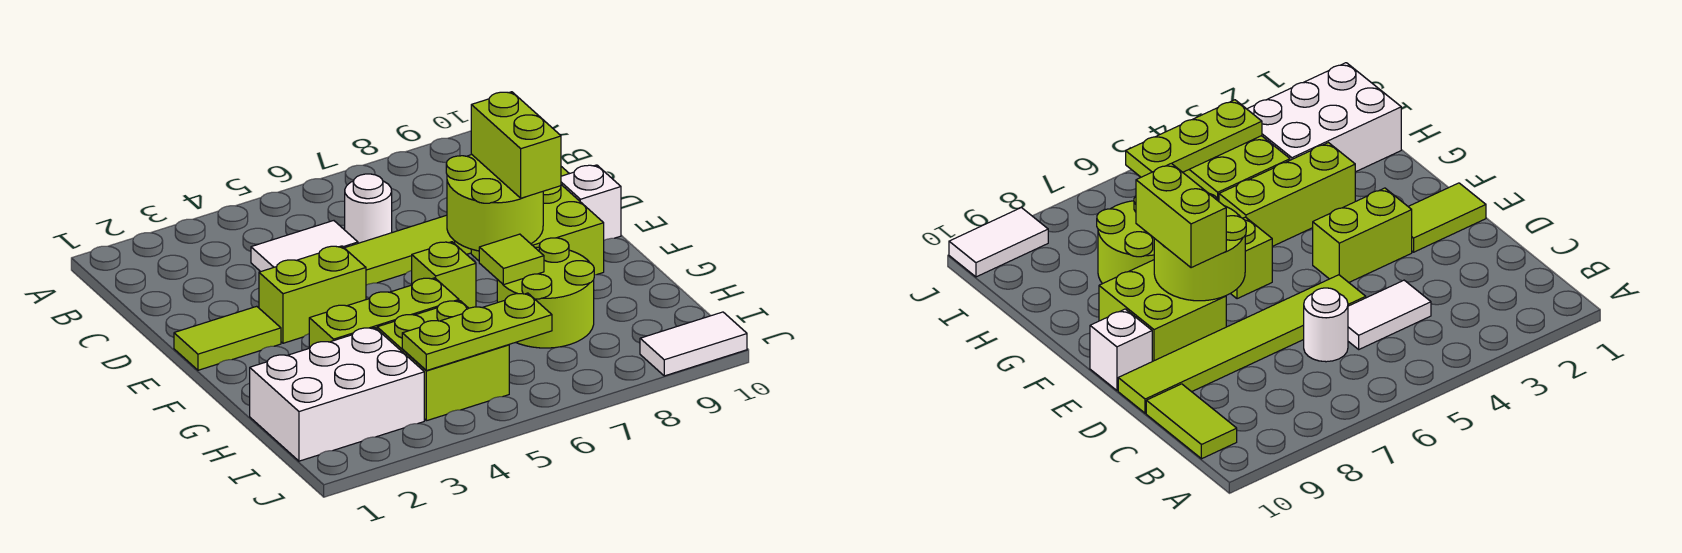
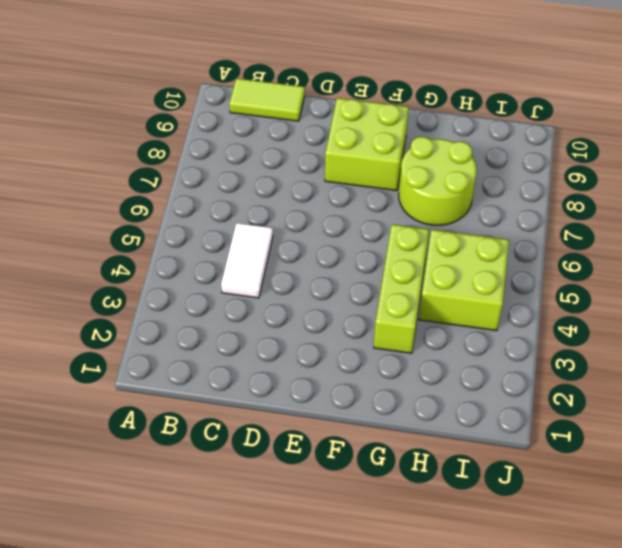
none -> white round brick C6 level 1
none -> lime tile D5:D10 level 1
none -> lime tile E1:E2 level 1

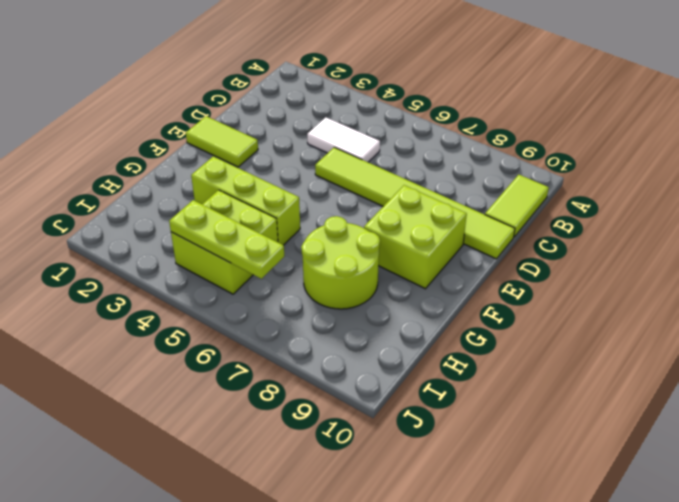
none -> white round brick C6 level 1
none -> lime brick E3:E4 level 1
none -> white brick E10 level 1

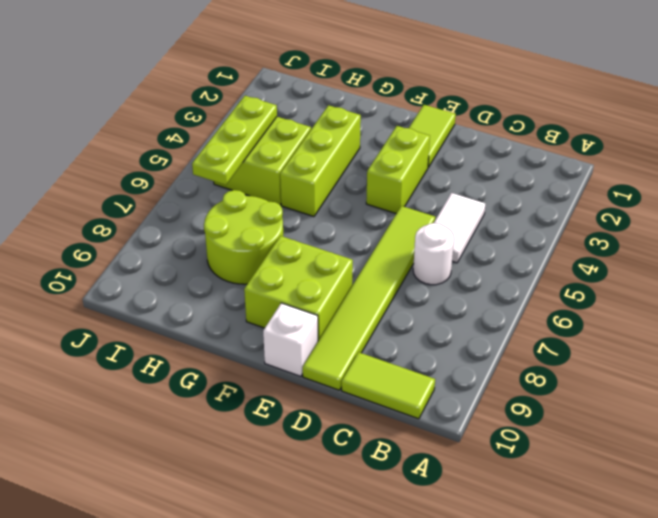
none -> lime brick F6 level 1
none -> white brick H1:I3 level 1
none -> white tile J9:J10 level 1

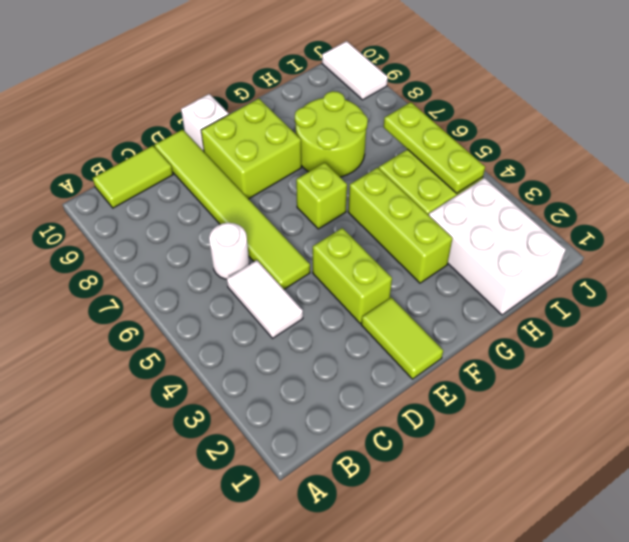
none -> lime round brick E7:F8 level 2
none -> lime tile G7 level 2
none -> lime brick E8:F8 level 3

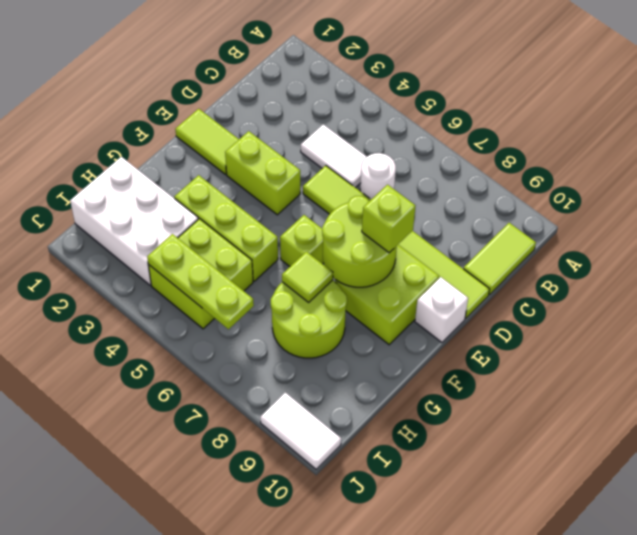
lime brick E8 level 3 -> lime brick E8:F8 level 3

